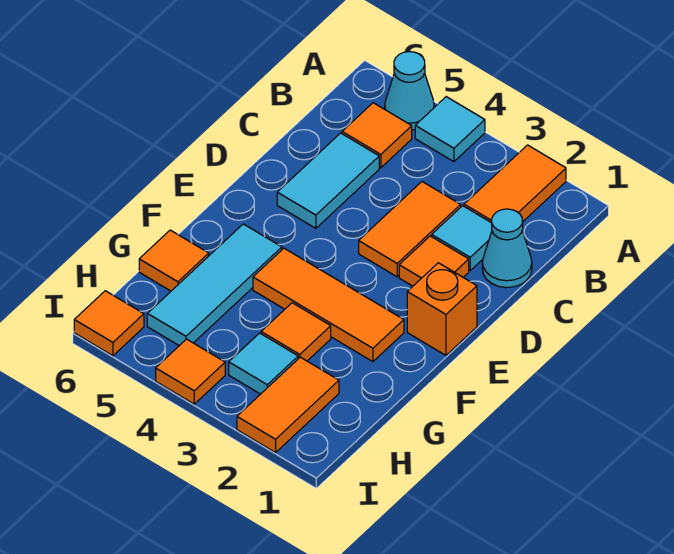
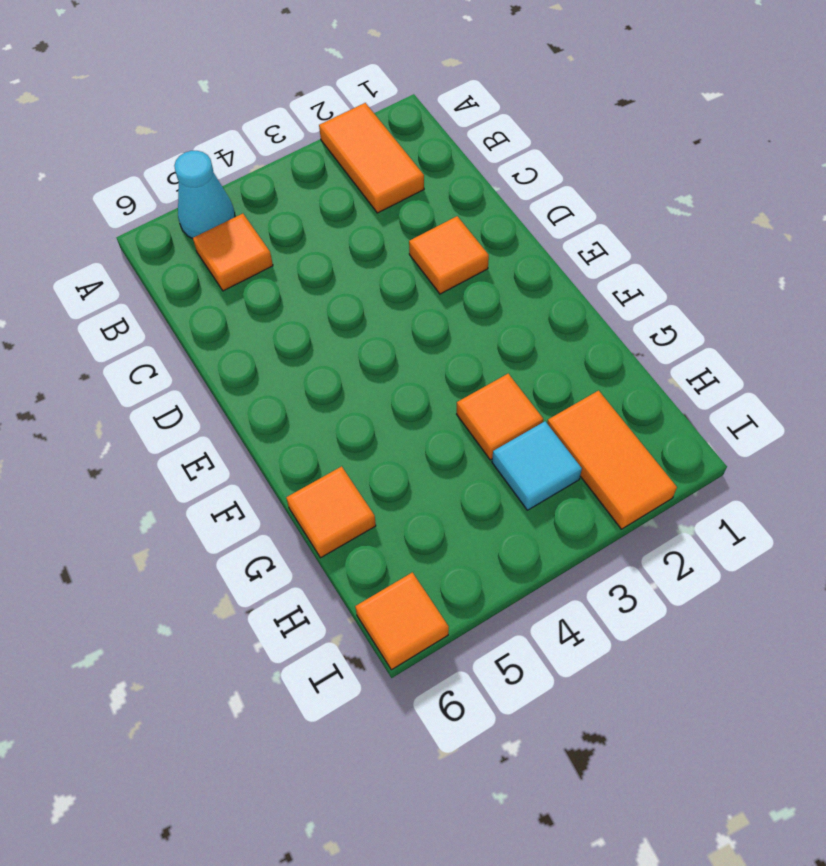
none -> cyan tile A4 level 1
none -> cyan cone C1 level 1
none -> cyan tile C2 level 1

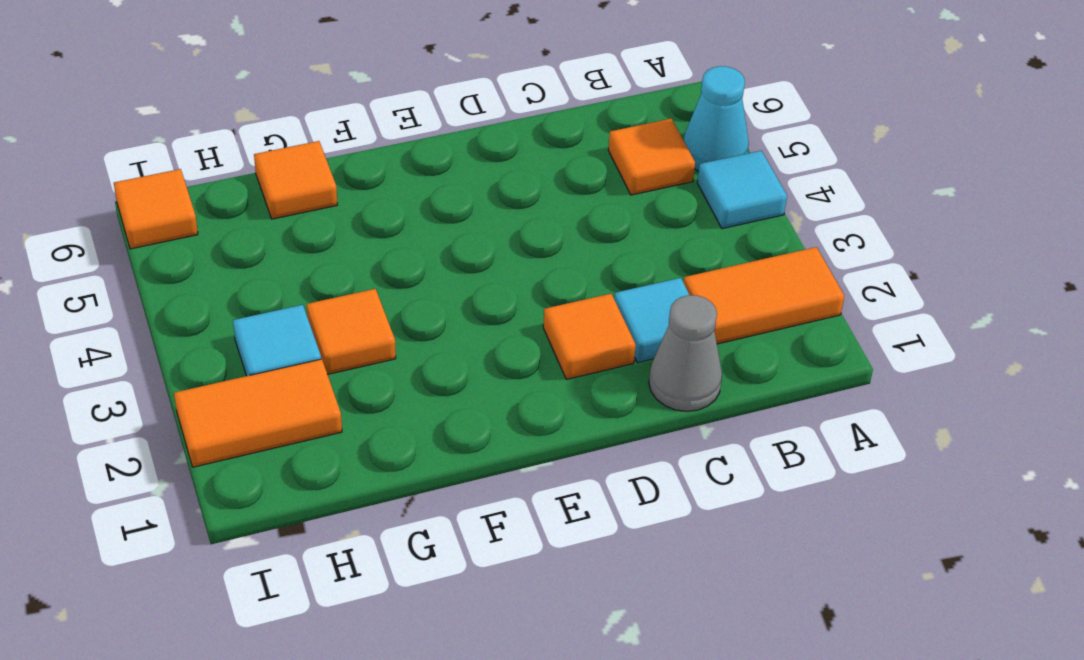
grey cone C1 level 1 -> cyan cone C1 level 1
none -> orange tile C3:D3 level 1
none -> cyan tile C5:D5 level 1
none -> orange brick E1 level 1

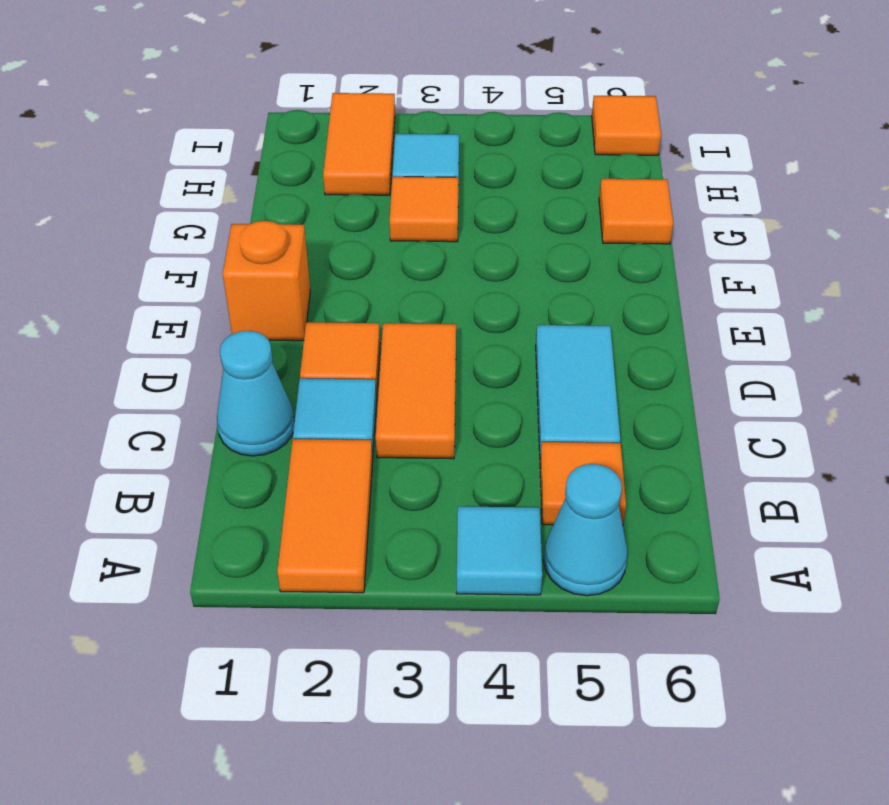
none -> orange tile F2:F4 level 1
none -> cyan tile F5:H5 level 1
none -> orange tile I4 level 1

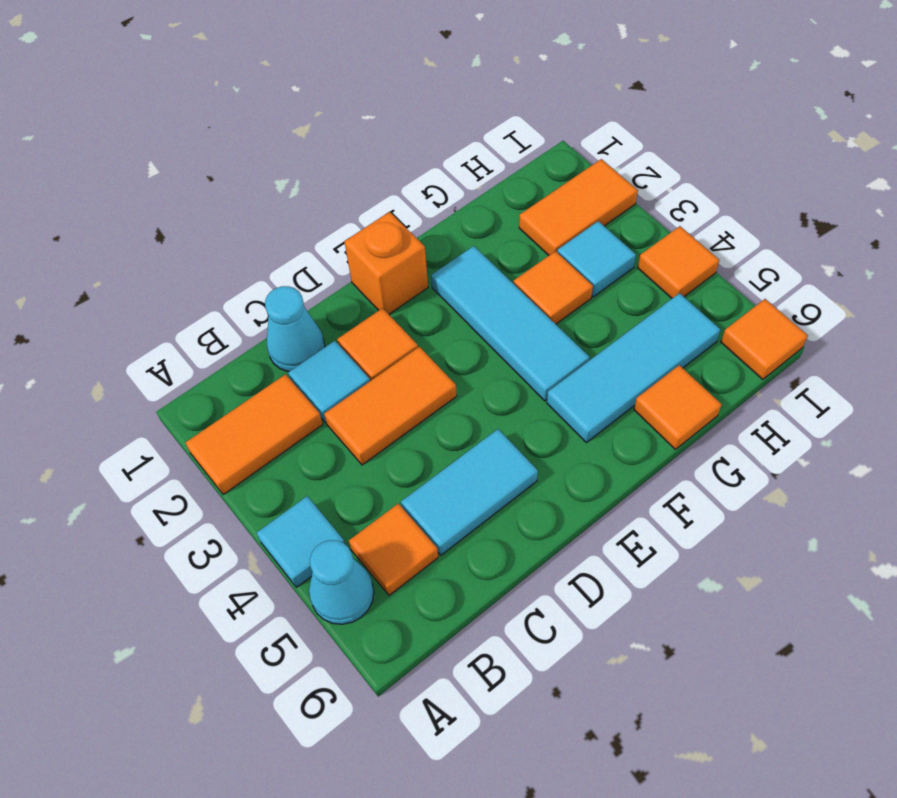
cyan tile F2:F4 level 1 -> orange tile F2:F4 level 1

